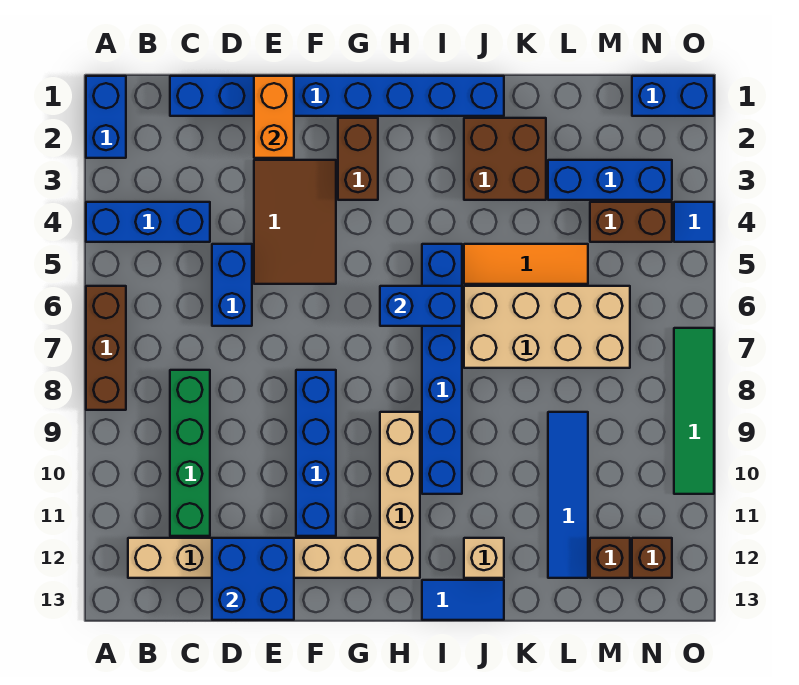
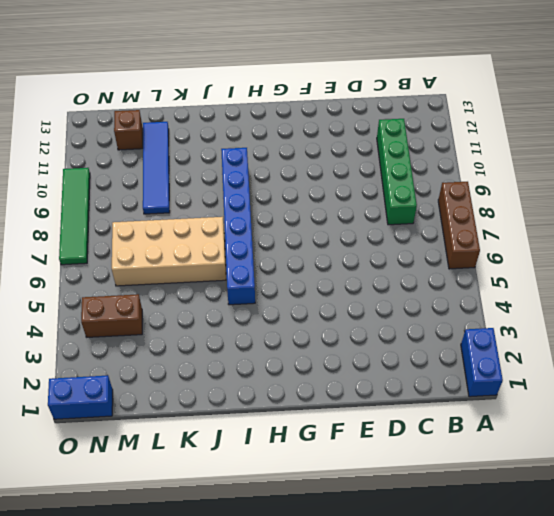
none -> blue brick A4:C4 level 1
none -> tan brick B12:G12 level 1
none -> blue brick C1:J1 level 1

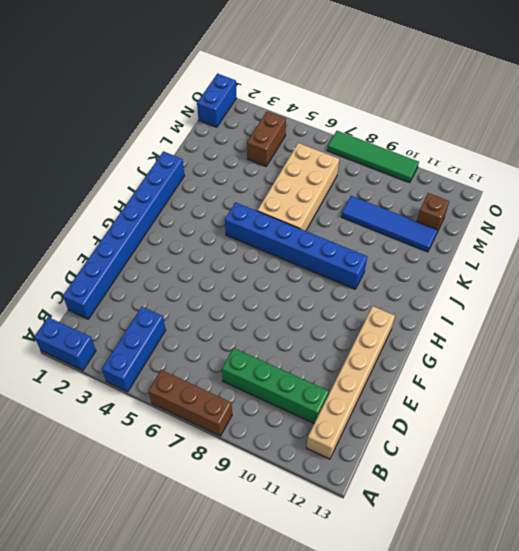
none -> blue brick D5:D6 level 1
none -> brown tile E3:F5 level 1
none -> blue brick F8:F11 level 1

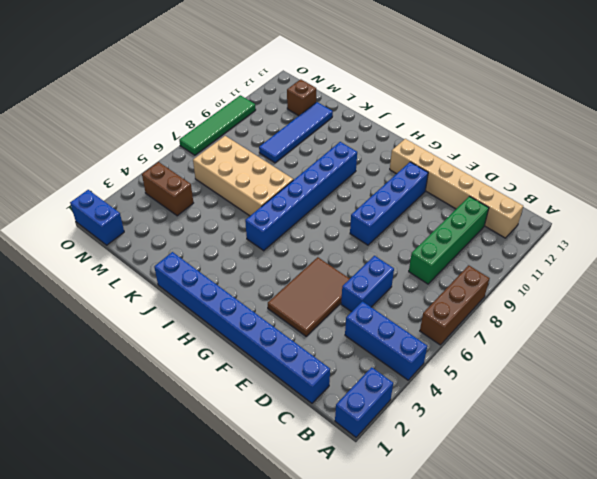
none -> brown brick G2:G3 level 1
none -> tan brick H9:H12 level 1
none -> blue tile I13:J13 level 1

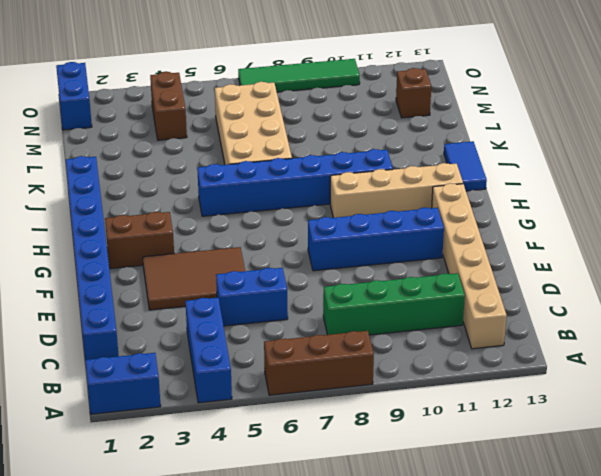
none -> brown brick J2:K3 level 1
none -> orange tile J5:L5 level 1
none -> tan brick J12 level 1

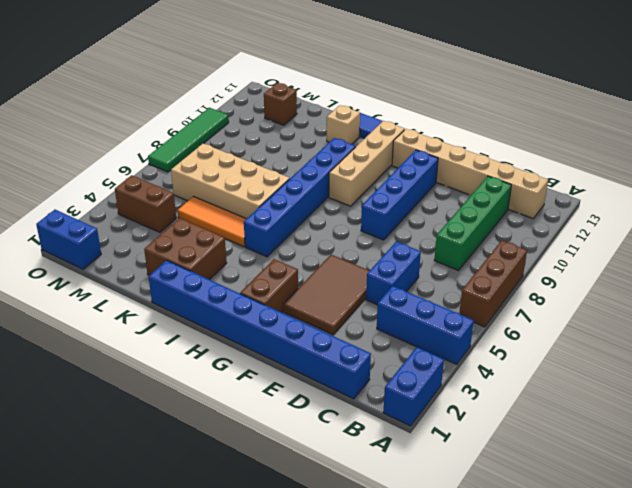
none -> blue brick L3:N3 level 1
none -> blue tile L9:L12 level 1
none -> brown brick N12 level 1

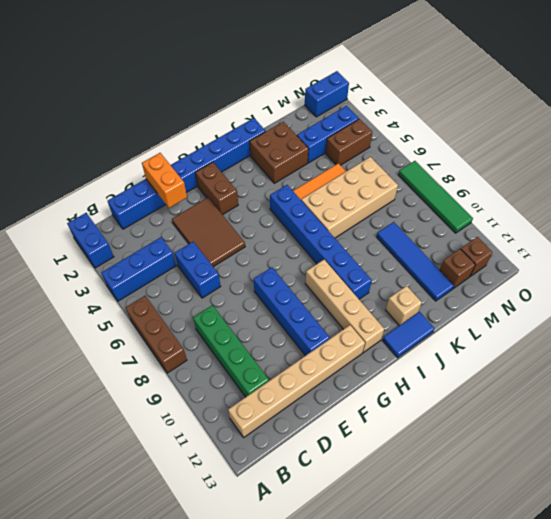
none -> blue tile O4 level 1
none -> blue brick D12:E13 level 2
none -> blue brick H6:I6 level 2

